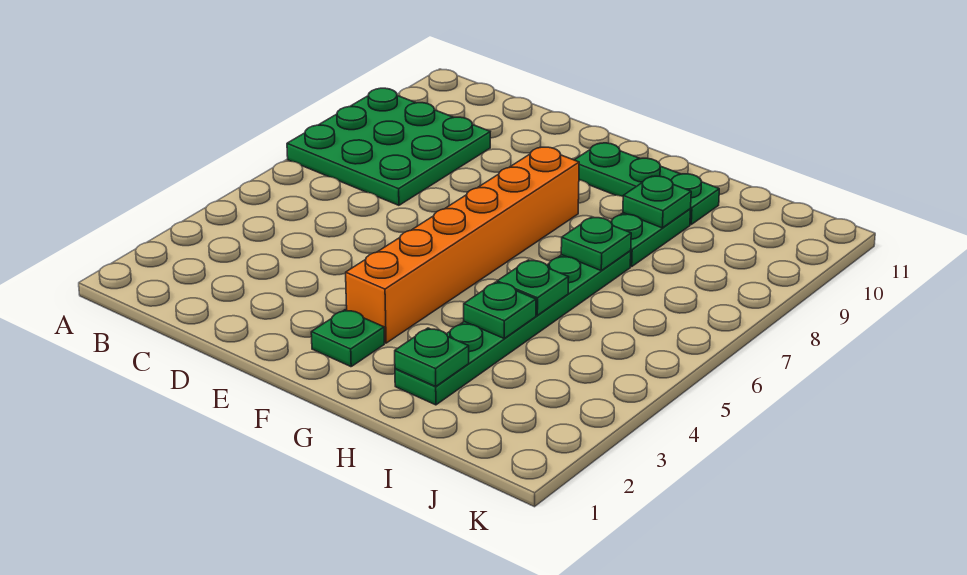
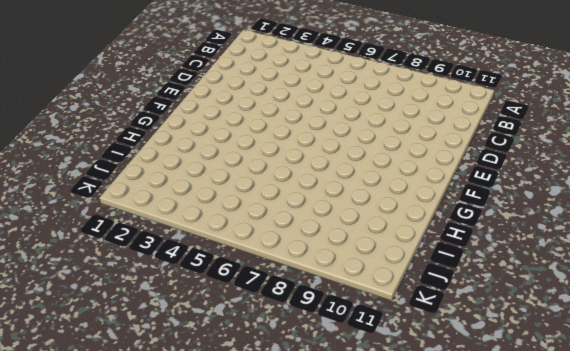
none -> green plate A7:C9 level 1
none -> green plate F2 level 1

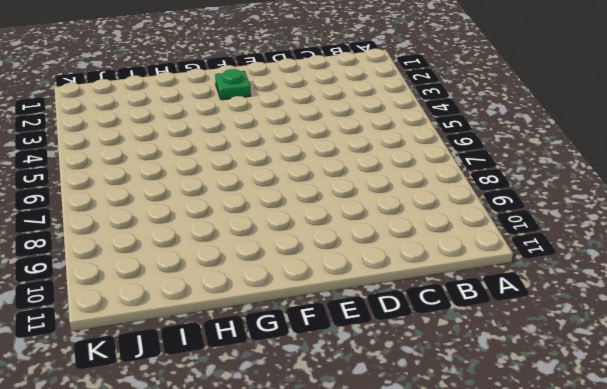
none -> green plate A7:C9 level 1
none -> orange brick F3:F8 level 1

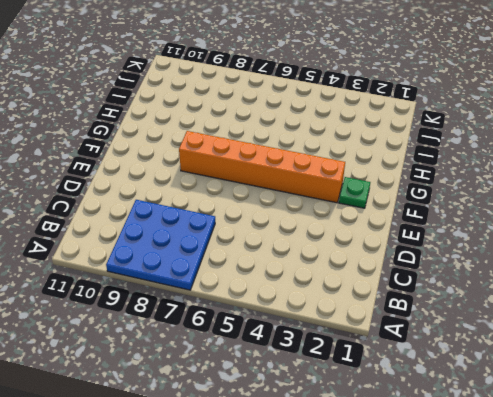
blue plate A7:C9 level 1 -> green plate A7:C9 level 1
none -> green plate F10:H10 level 1
none -> green plate H2:H7 level 1

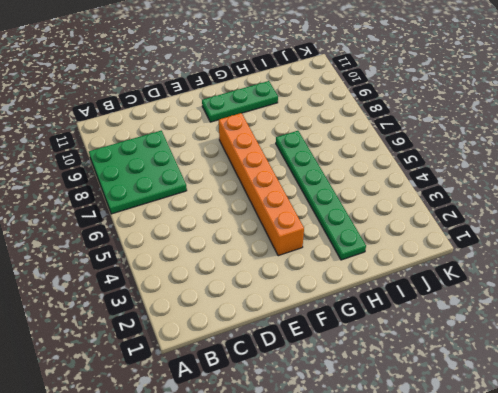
none -> green plate F2 level 1
none -> green plate H8:H9 level 1

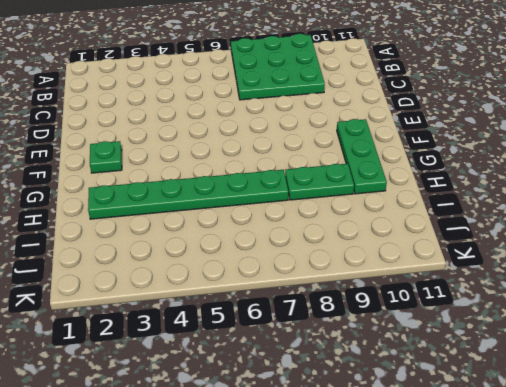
none -> orange brick F3:F8 level 1
none -> green plate H2 level 2

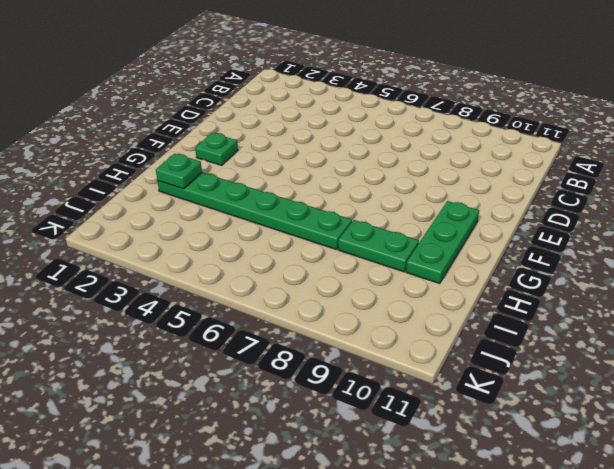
none -> green plate A7:C9 level 1
none -> orange brick F3:F8 level 1

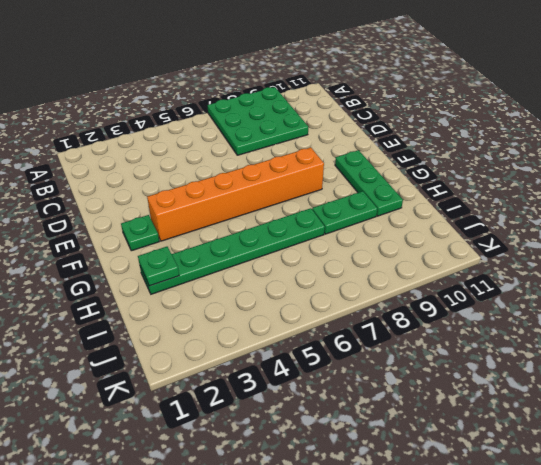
none -> green plate H4 level 2
none -> green plate H5 level 2

